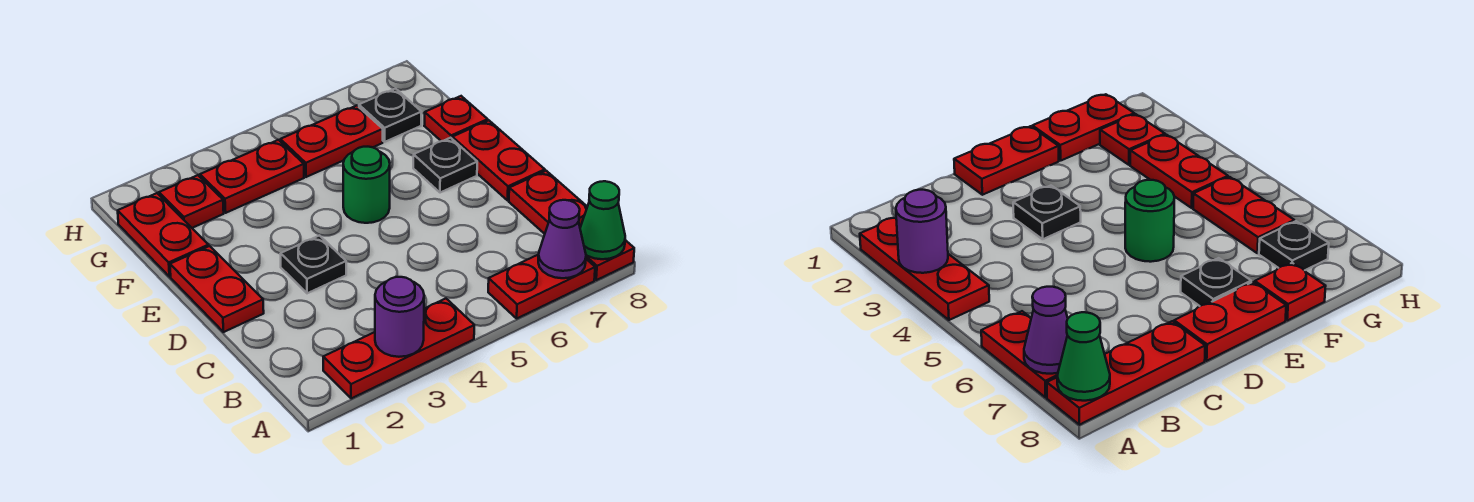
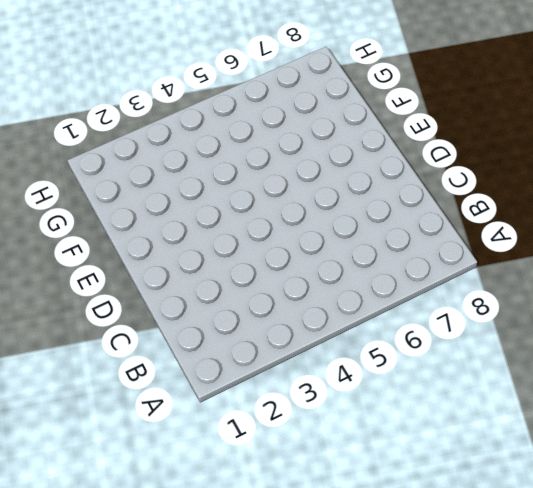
none -> red plate A2:A4 level 1
none -> red plate A6:A7 level 1
none -> red plate A8:C8 level 1

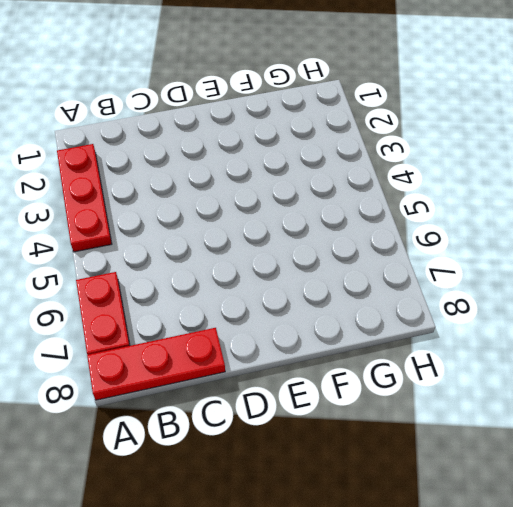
none -> red plate D1:E1 level 1
none -> black plate D3 level 1
none -> red plate D8:E8 level 1

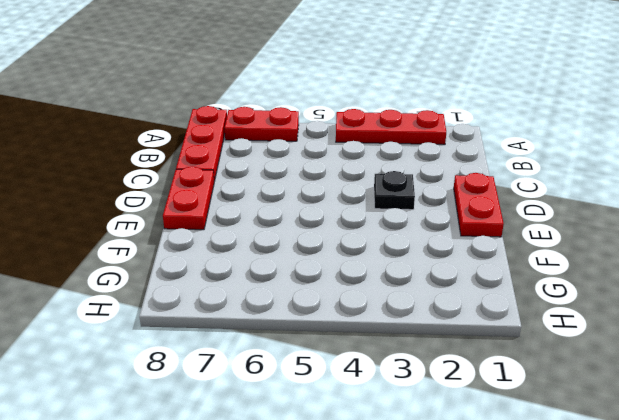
none -> green round brick E5 level 1
none -> black plate E7 level 1
none -> red plate F1:G1 level 1

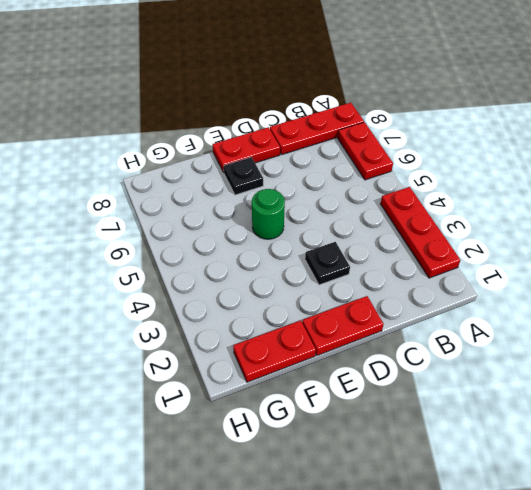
none -> red plate F8 level 1
none -> red plate G2 level 1
none -> red plate G3:G4 level 1

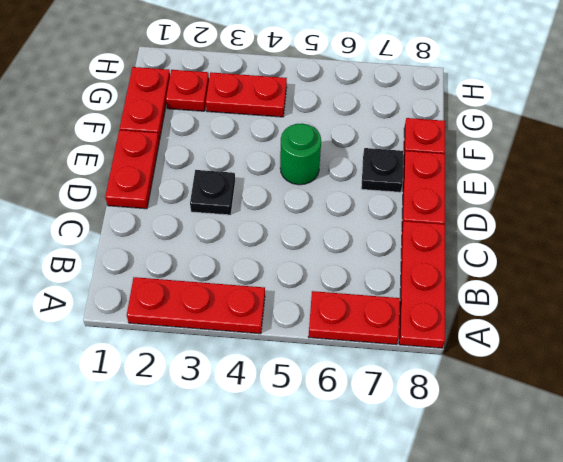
none -> red plate G5:G6 level 1
none -> black plate G7 level 1
none -> purple round brick A3 level 2

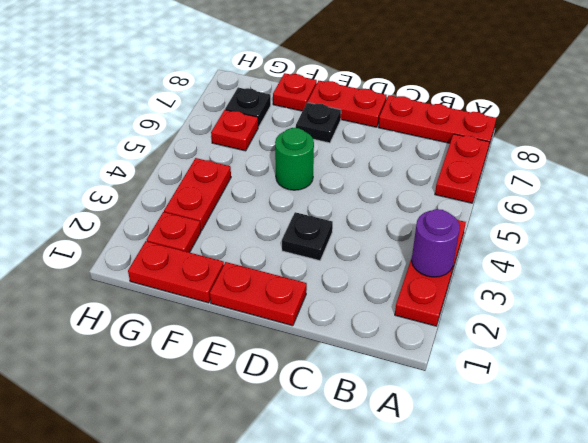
red plate G6 level 1 -> red plate G5:G6 level 1
none -> purple cone A7 level 2
none -> green cone A8 level 2

